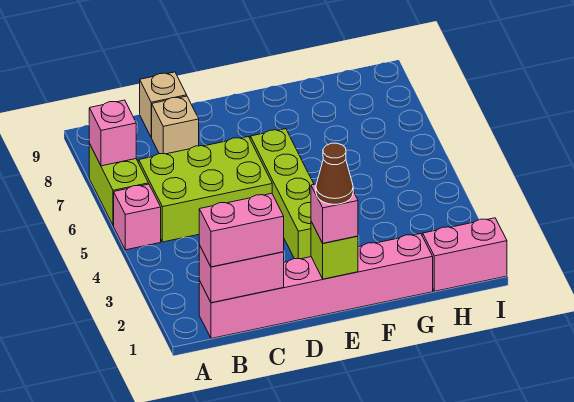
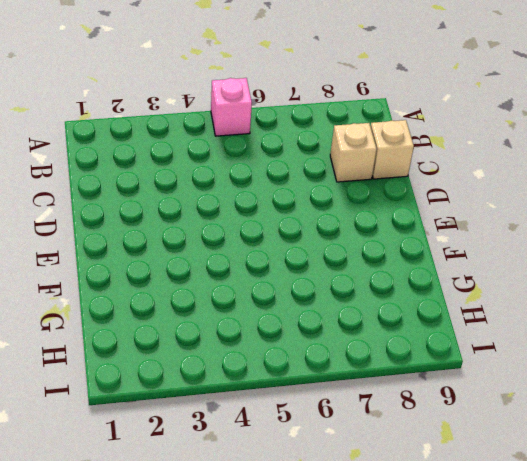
none -> lime brick A6:A7 level 1
none -> pink brick B1:G1 level 1
none -> lime brick B5:D6 level 1

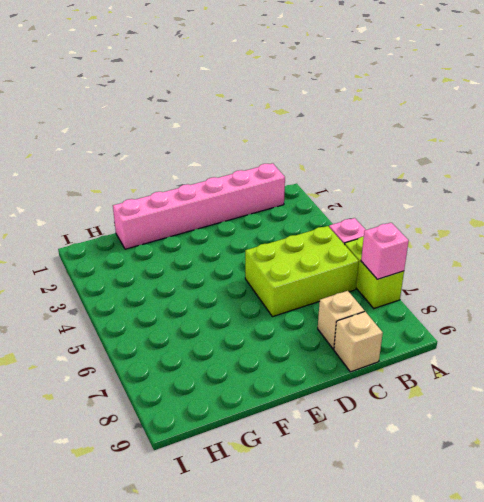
none -> lime brick E3:E6 level 1
none -> pink brick H1:I1 level 1
none -> pink brick B1:C1 level 2

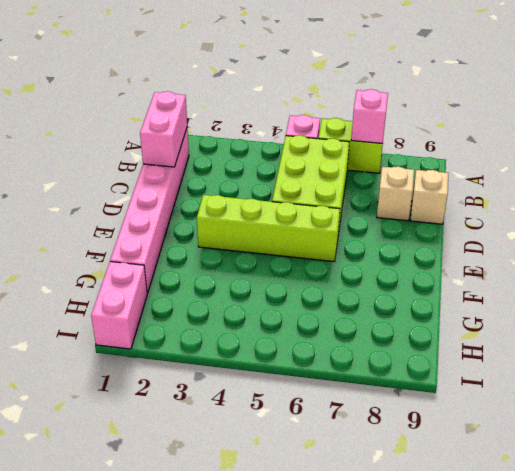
none -> lime brick E1 level 2
none -> pink brick B1:C1 level 3
none -> pink brick E1 level 3

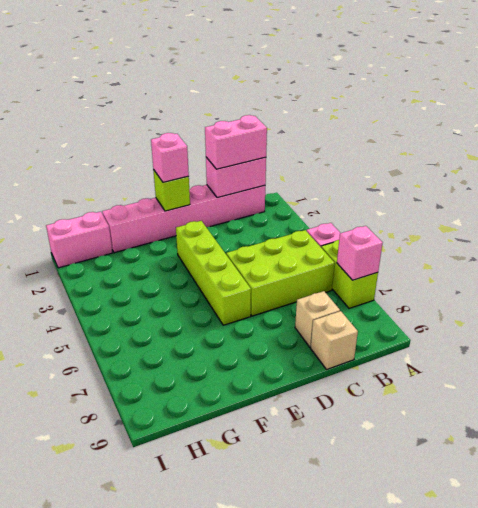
none -> brown cone E1 level 4

